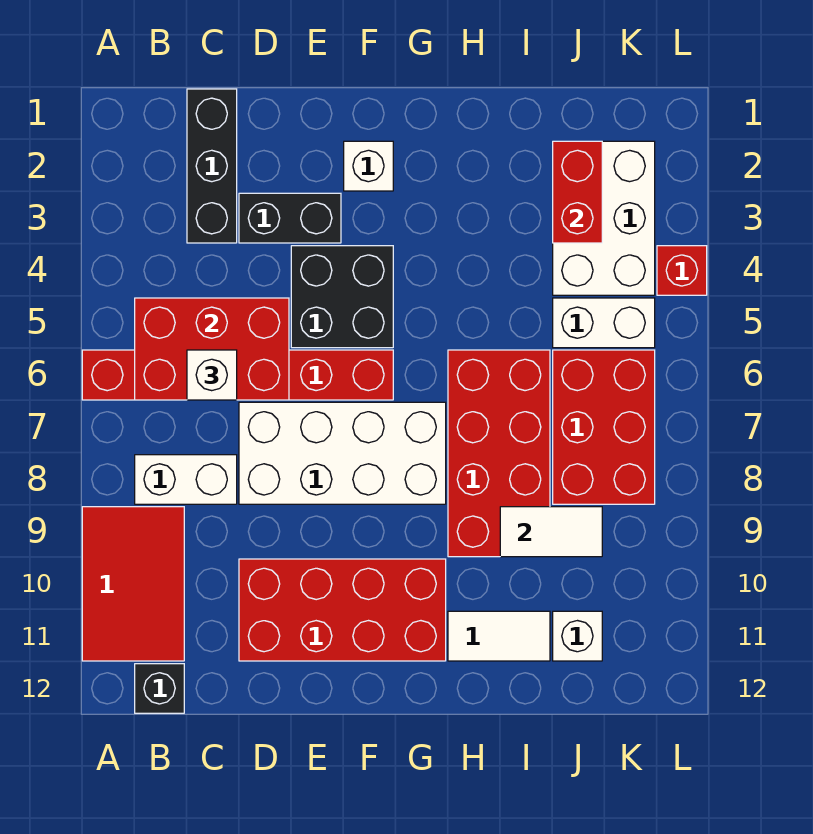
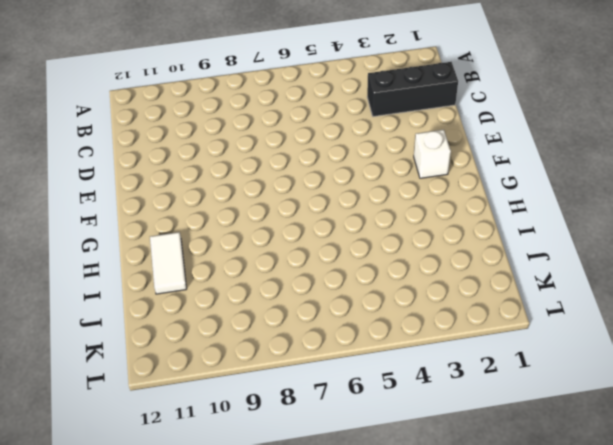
none -> red brick A6:F6 level 1
none -> red tile A9:B11 level 1
none -> white brick B8:C8 level 1

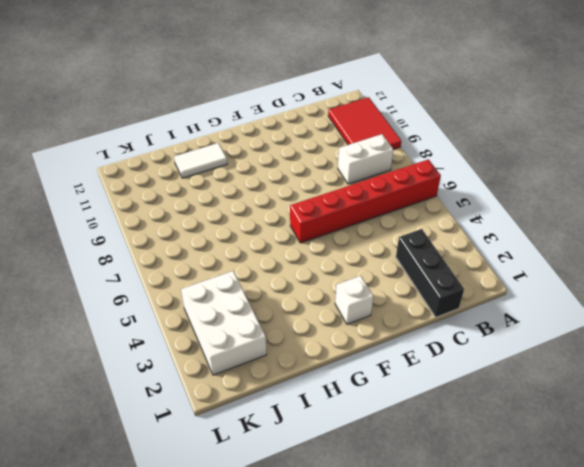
none -> black brick B12 level 1
none -> black brick D3:E3 level 1
none -> white brick D7:G8 level 1

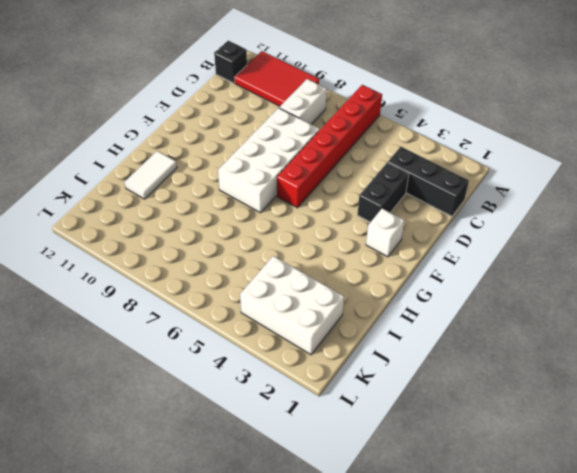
none -> red brick D10:G11 level 1
none -> black brick E4:F5 level 1
none -> red brick H6:I9 level 1

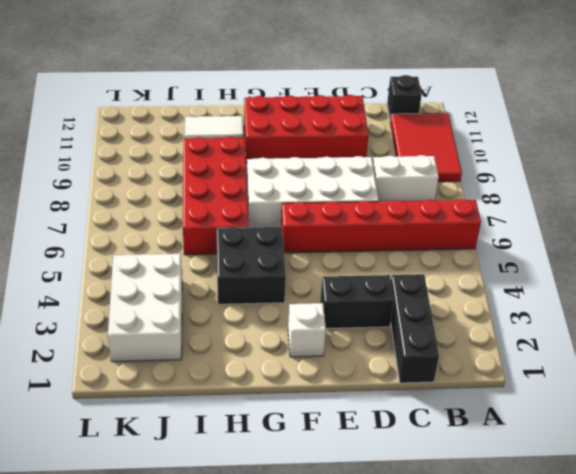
black brick G4:H5 level 1 -> black brick E4:F5 level 1
none -> white brick J5:K5 level 1
none -> red brick J6:K8 level 1
none -> white brick J11 level 1

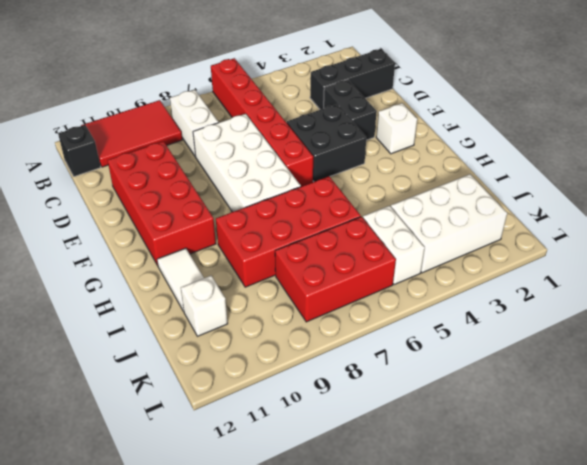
none -> red brick L4 level 1
none -> red brick B5:D6 level 2
none -> white tile I9:J9 level 2

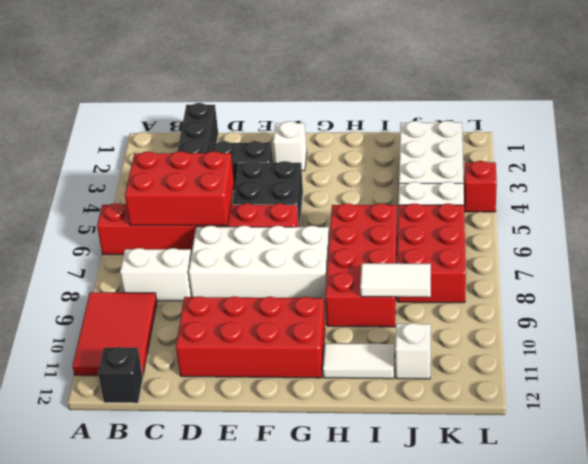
none -> red brick J2:J3 level 2
none -> white brick C6 level 3

